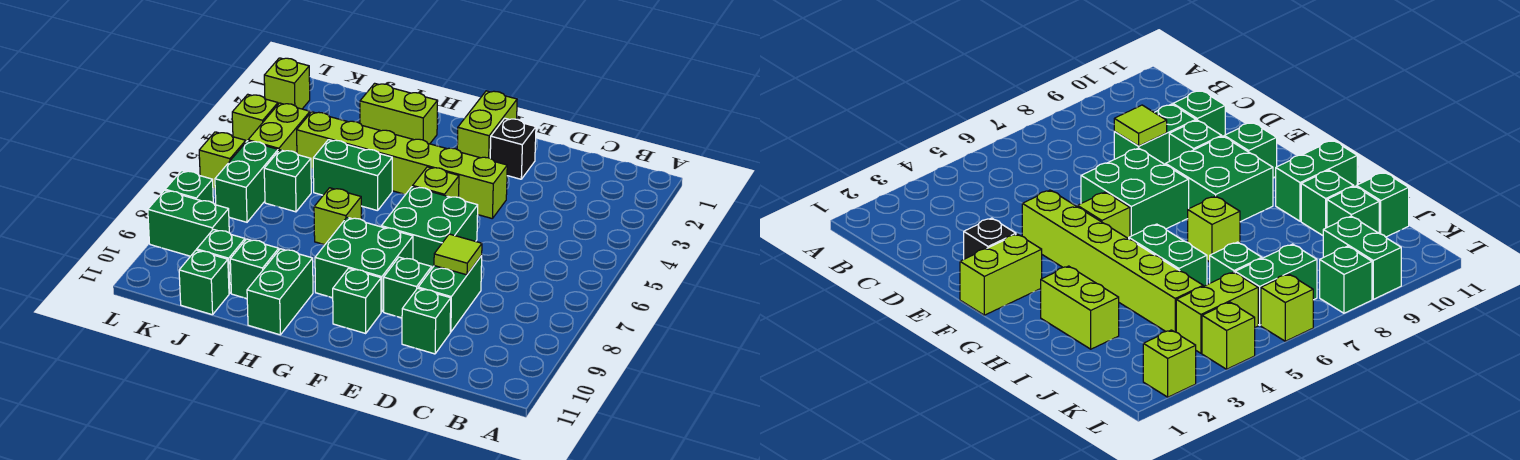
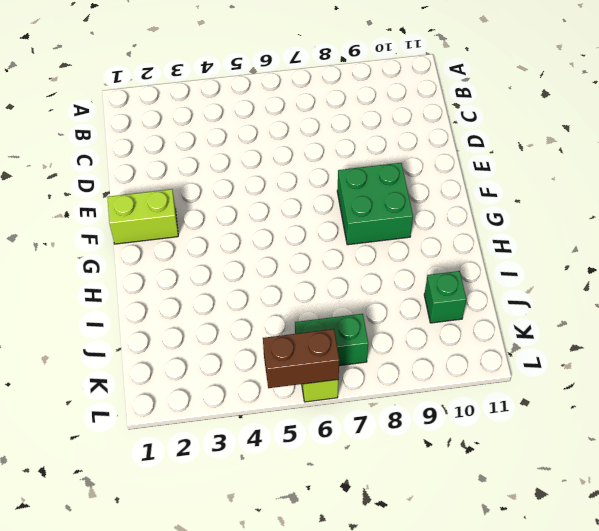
brown brick L5:L6 level 2 -> none
none -> green brick D8:D9 level 1
none -> green brick D10 level 1
none -> black brick E2 level 1

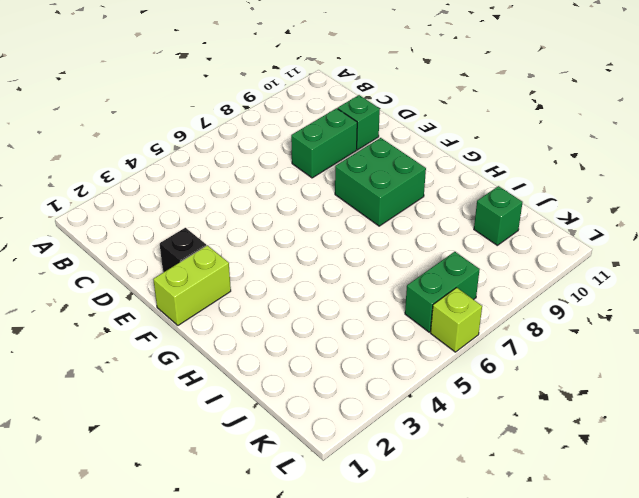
none -> lime brick E4:J4 level 1
none -> green brick E6:F7 level 1
none -> green brick E9 level 1

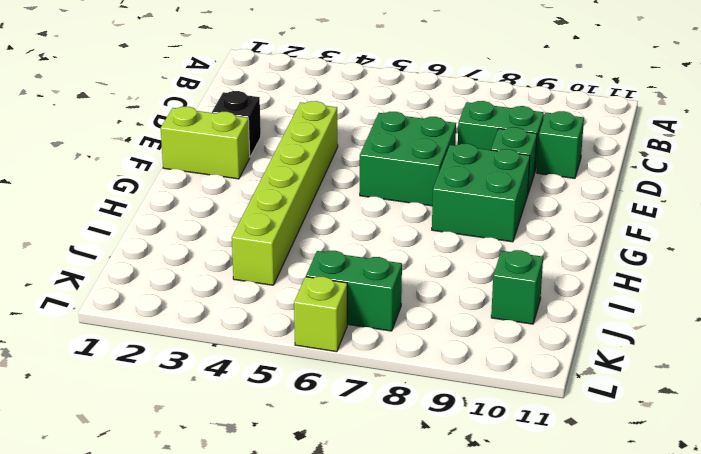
none -> lime brick F5 level 1
none -> green brick F10 level 1
none -> lime brick H2:I2 level 1

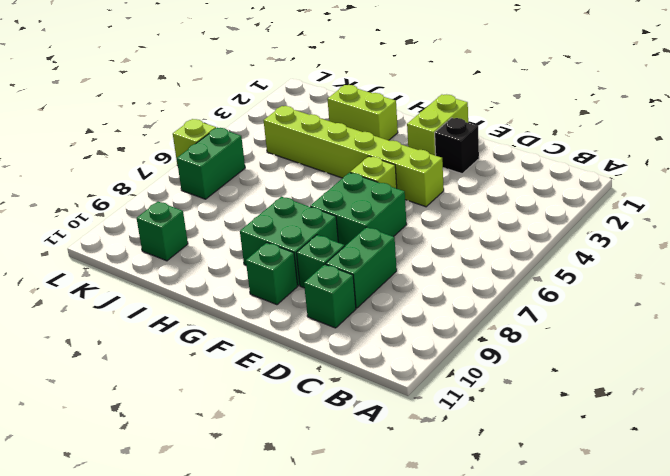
none -> green brick H5:I5 level 1
none -> lime brick H7 level 1
none -> green brick H10:H11 level 1

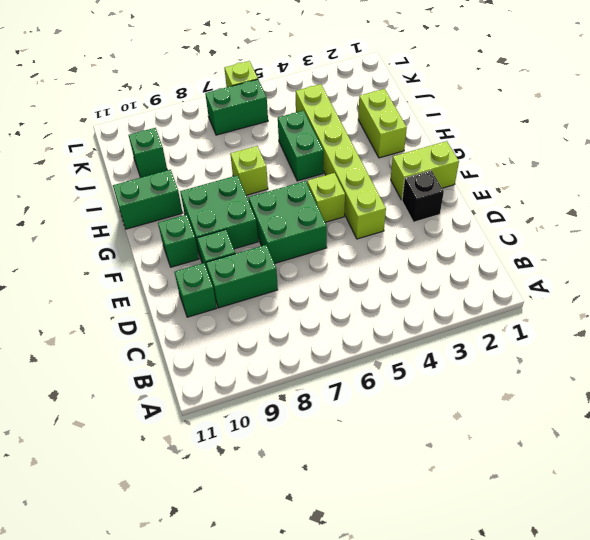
none -> green brick I10 level 1
none -> green brick J6 level 1
none -> green brick J11 level 1

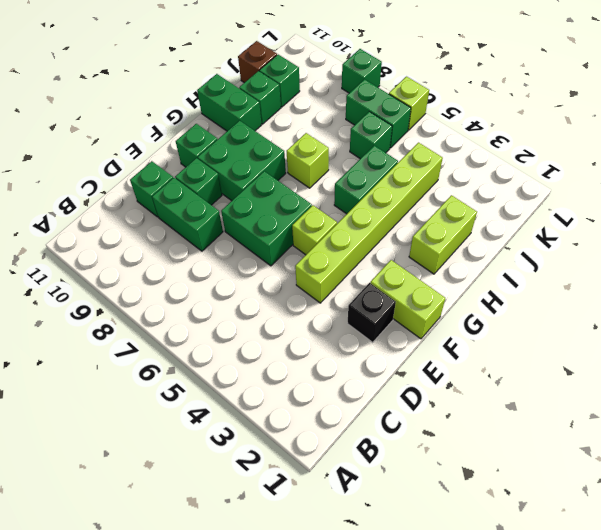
brown brick J11 level 1 -> green brick J11 level 1
none -> lime brick K4:K5 level 1
none -> green brick K9:L9 level 1
none -> lime brick L2 level 1

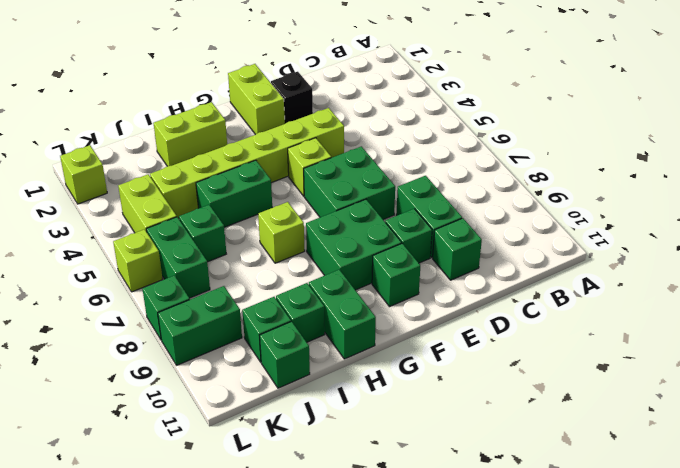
none -> lime brick L4 level 1
none -> lime tile D8 level 2

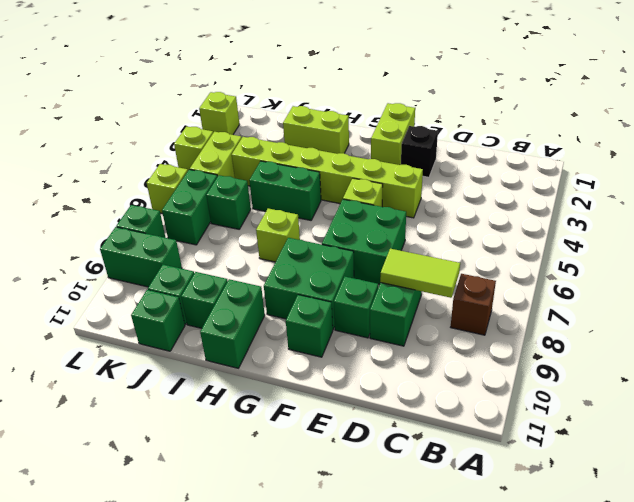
brown brick B8 level 1 -> none
lime tile C8:D8 level 2 -> lime tile D8 level 2
none -> green brick D10 level 1

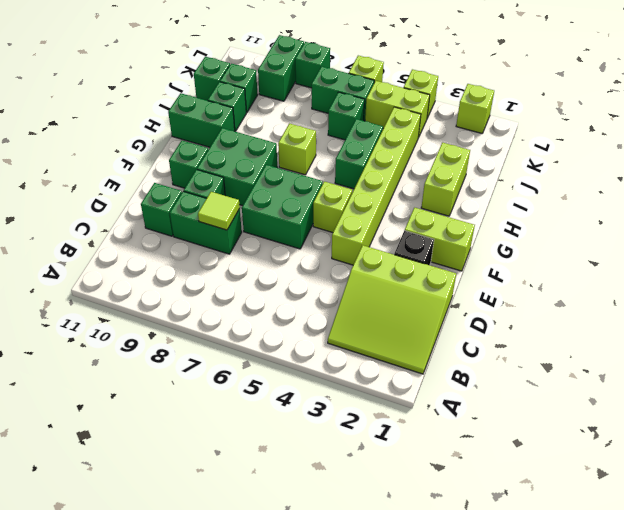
lime slope B1:D3 level 1 top D -> none

